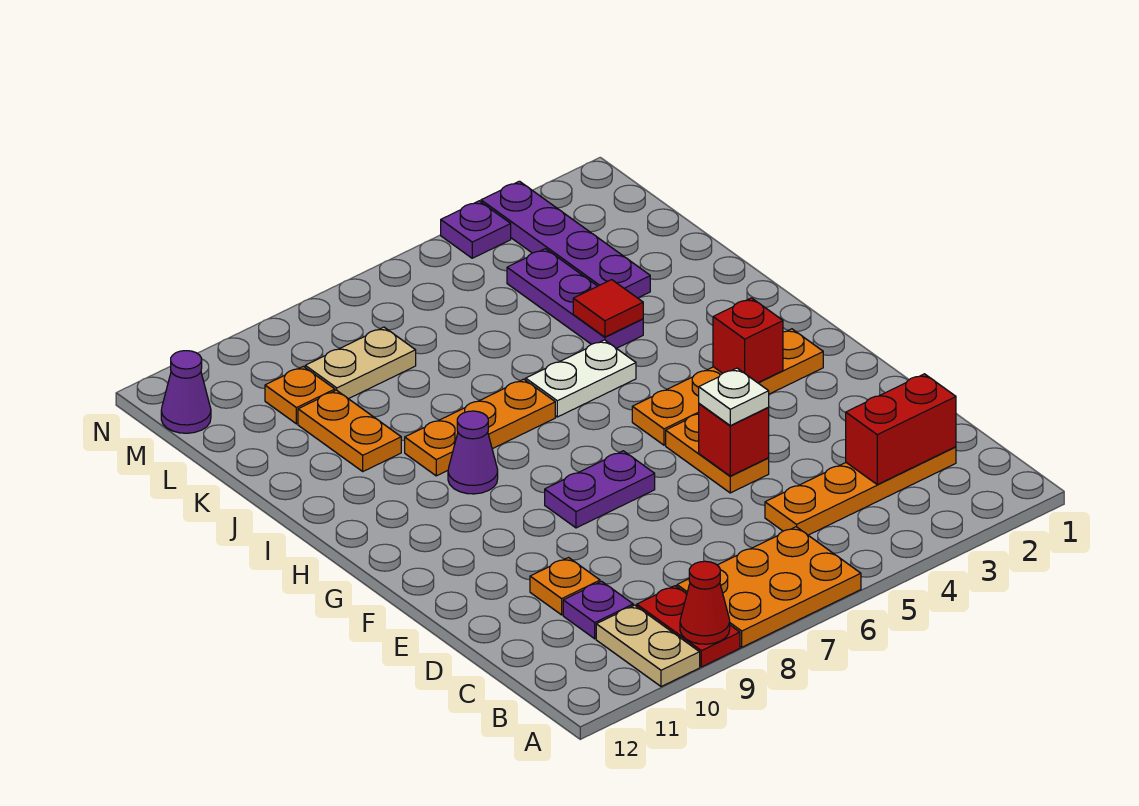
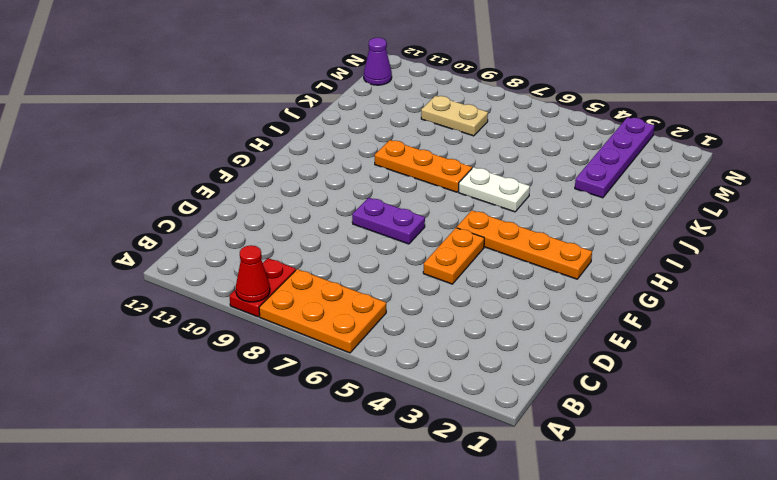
none -> tan plate A10:B10 level 1
none -> orange plate C2:C5 level 1
none -> purple plate C10 level 1

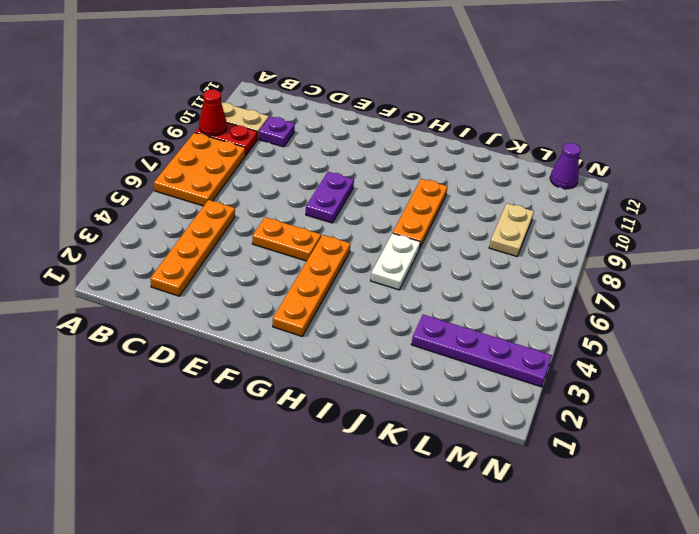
none -> orange plate D10 level 1
none -> purple cone H9 level 1
none -> purple plate J4:L4 level 1

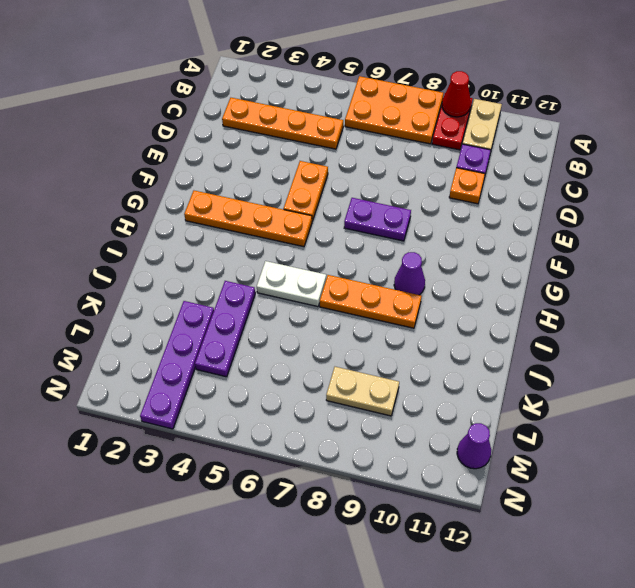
none -> orange plate J10:K10 level 1
none -> orange plate L10 level 1
none -> purple plate N4 level 1

